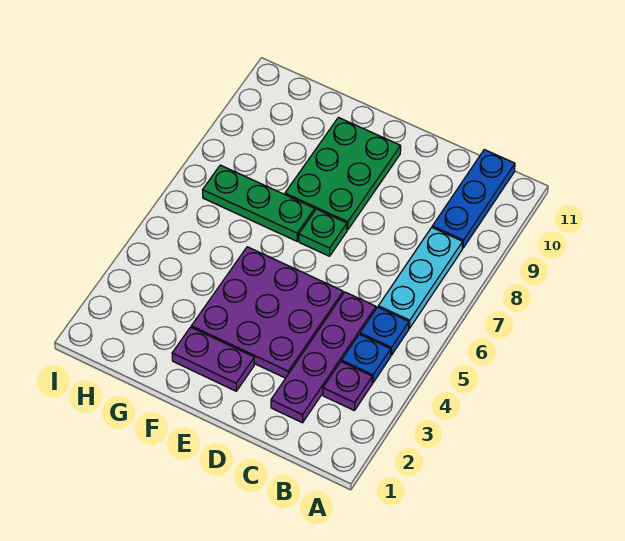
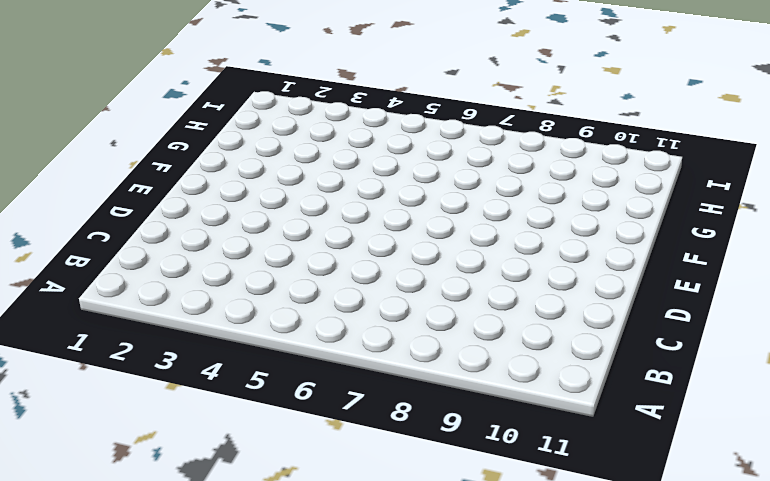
none -> purple plate B3 level 1
none -> blue plate B4 level 1

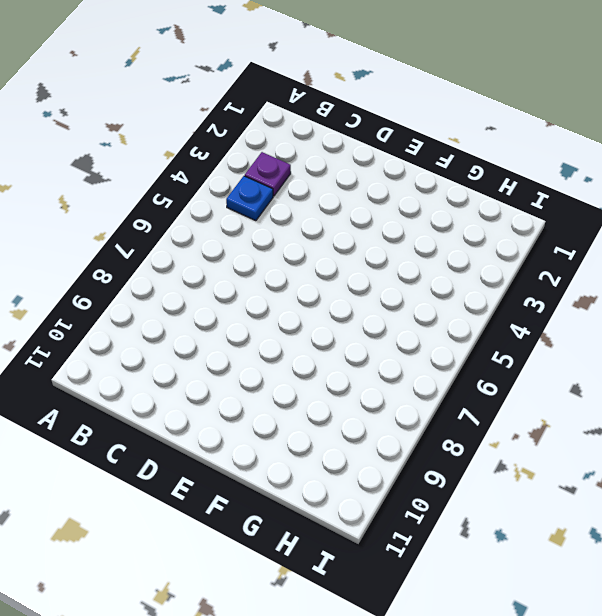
none -> blue plate B5 level 1
none -> cyan plate B6:B8 level 1

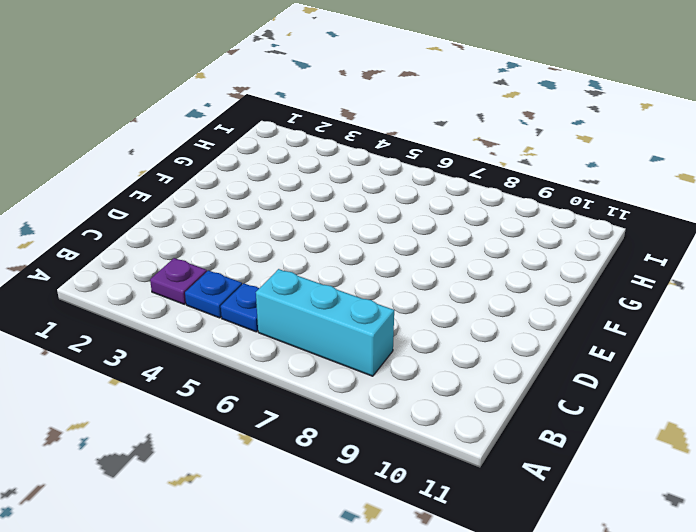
cyan brick B6:B8 level 1 -> cyan plate B6:B8 level 1
none -> blue plate B9:B11 level 1
none -> purple plate C2:C5 level 1

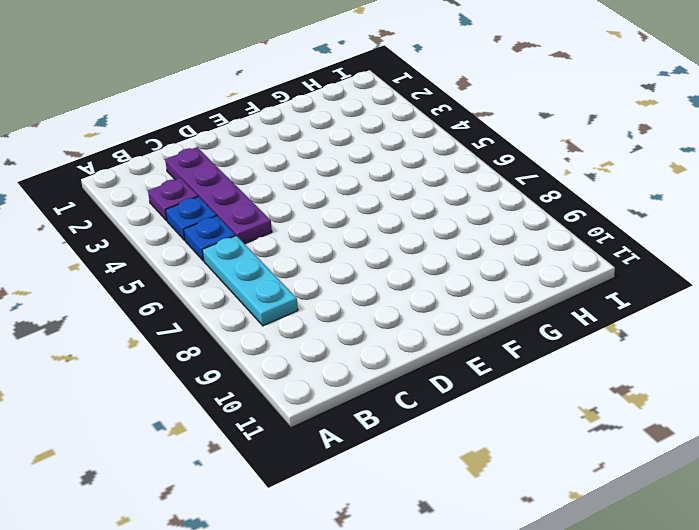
none -> blue plate B9:B11 level 1
none -> purple plate D3:F5 level 1

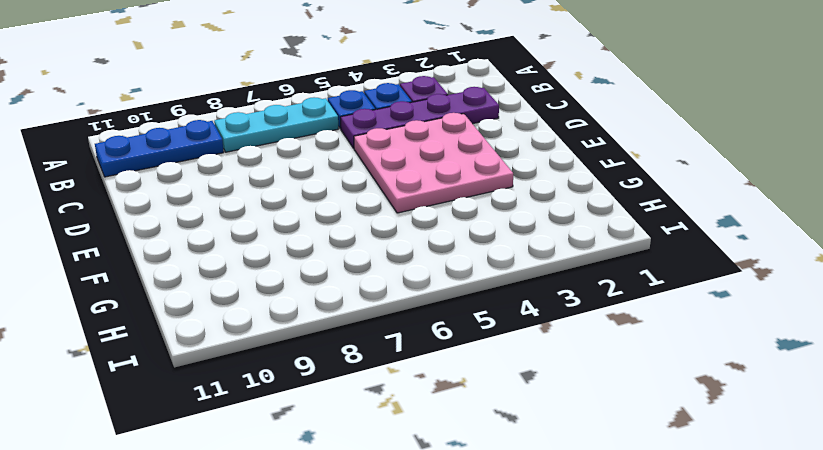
pink plate D3:F5 level 1 -> purple plate D3:F5 level 1
none -> purple plate E2:F2 level 1
none -> green plate E7 level 1

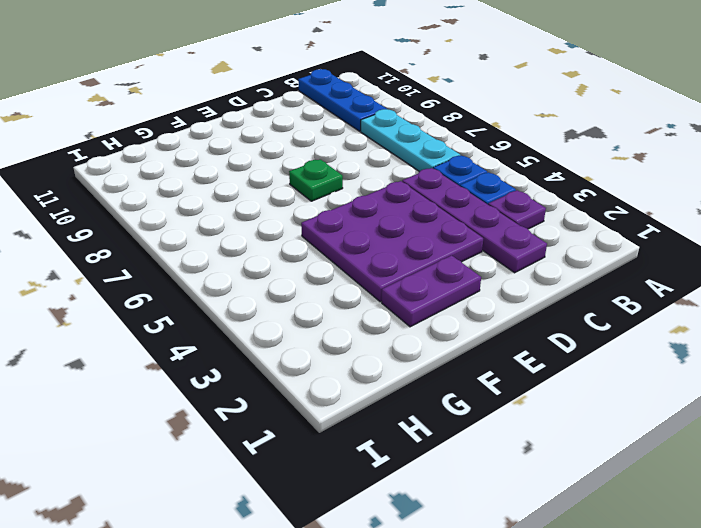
none -> green plate E8:F10 level 1
none -> green plate F7:H7 level 1

